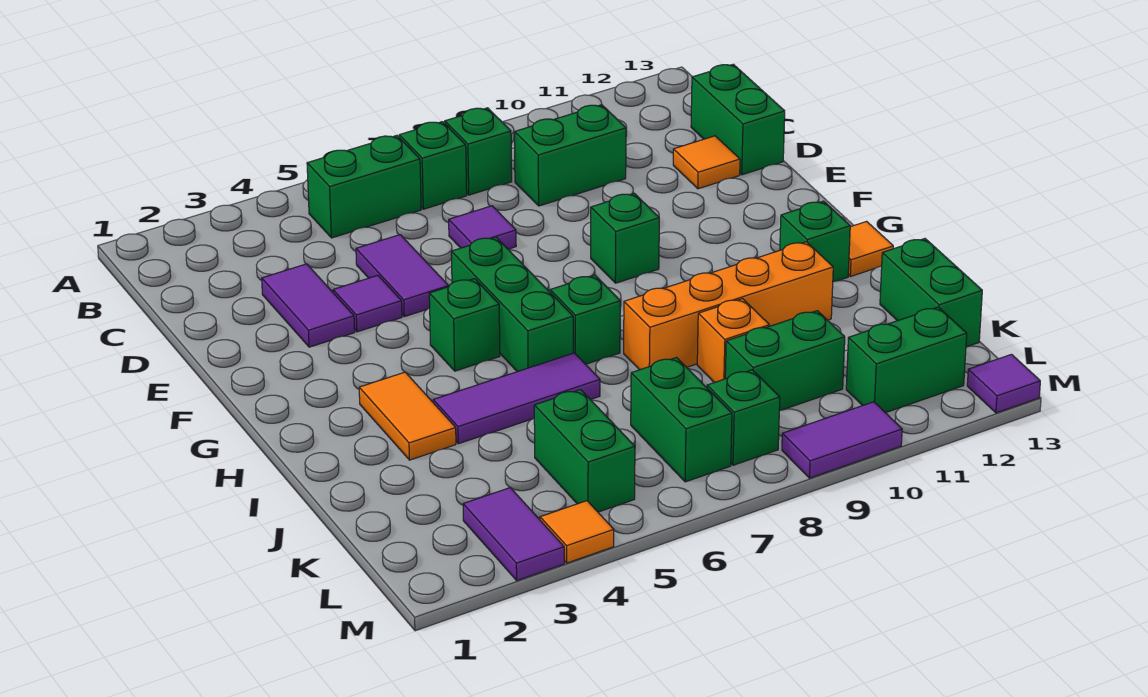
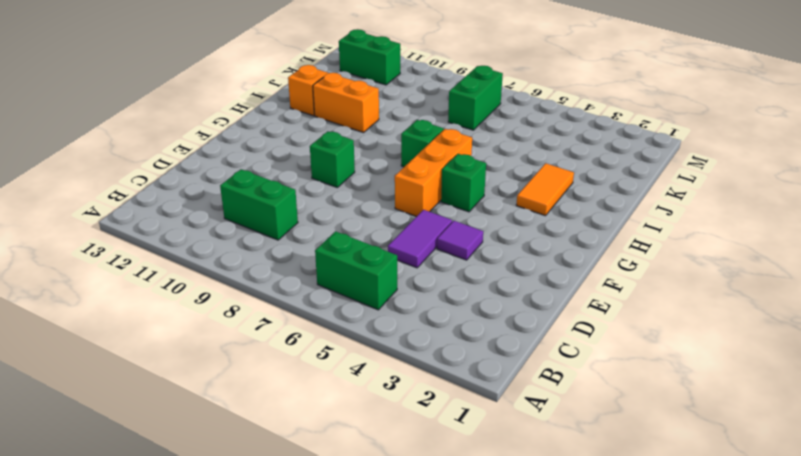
orange brick F6:H6 level 1 -> green brick F6:H6 level 1
orange brick I10:I11 level 1 -> orange brick I8:I11 level 1
orange brick I12 level 1 -> orange brick J9 level 1
none -> green brick B7 level 1
none -> green brick B8 level 1
none -> green brick C13:D13 level 1
none -> purple tile D3:E3 level 1

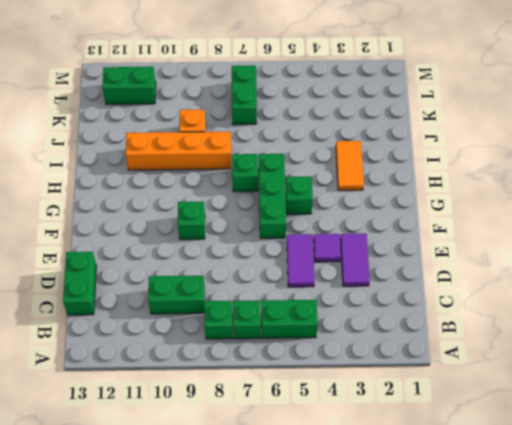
none -> purple tile D7 level 1
none -> orange tile D12 level 1
none -> green brick H12 level 1
none -> orange tile H13 level 1

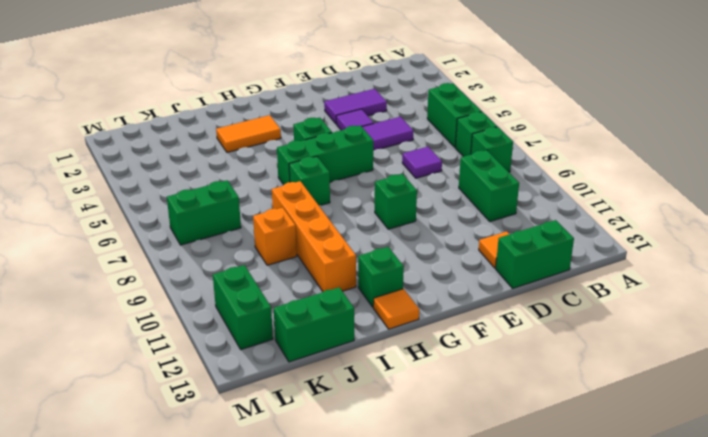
none -> purple tile I4:I6 level 1
none -> green brick K5:L5 level 1
none -> green brick K9:K10 level 1
none -> purple tile L3:M3 level 1

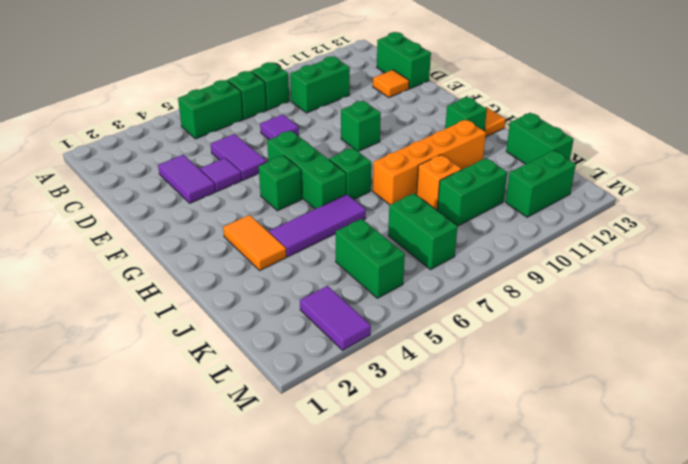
none -> green brick L8 level 1
none -> orange tile M4 level 1
none -> purple tile M9:M10 level 1
none -> purple tile M13 level 1

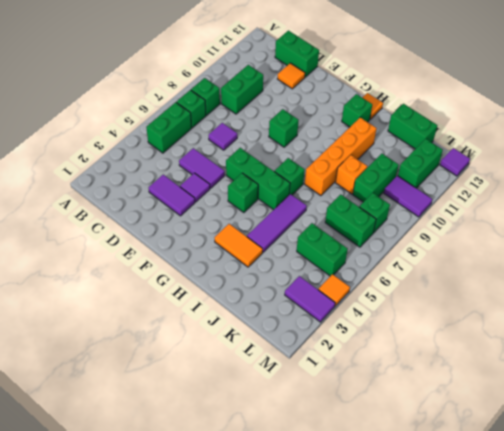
purple tile L10:M10 level 1 -> purple tile M9:M10 level 1

